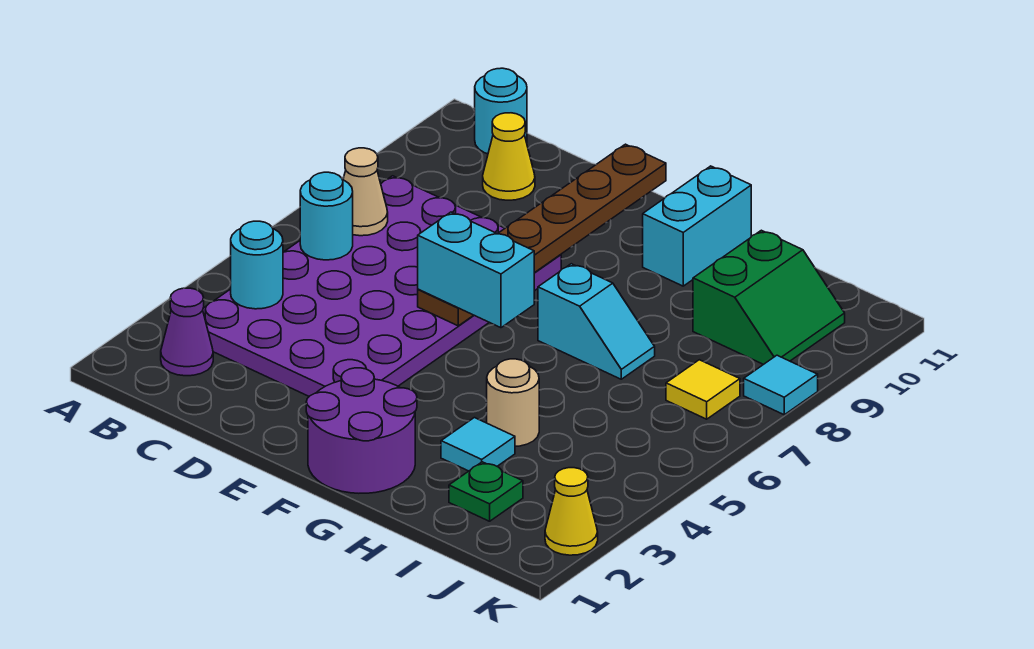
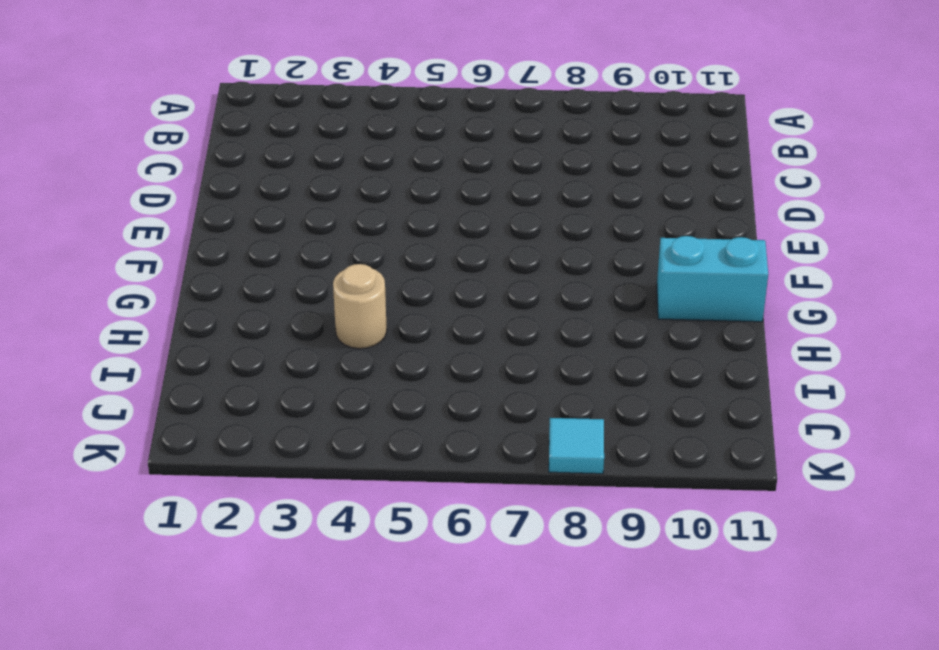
none -> purple cone B2 level 1
none -> purple plate B3:E8 level 1
none -> cyan round brick B11 level 1

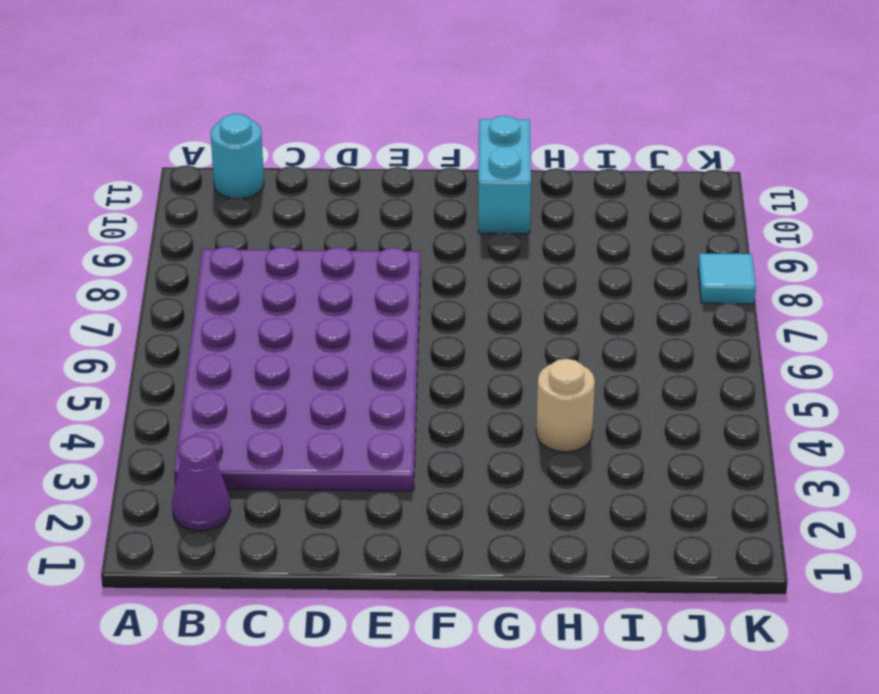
none -> yellow cone C10 level 1
none -> purple round brick F1:G2 level 1
none -> cyan slope G7:H7 level 1 top G

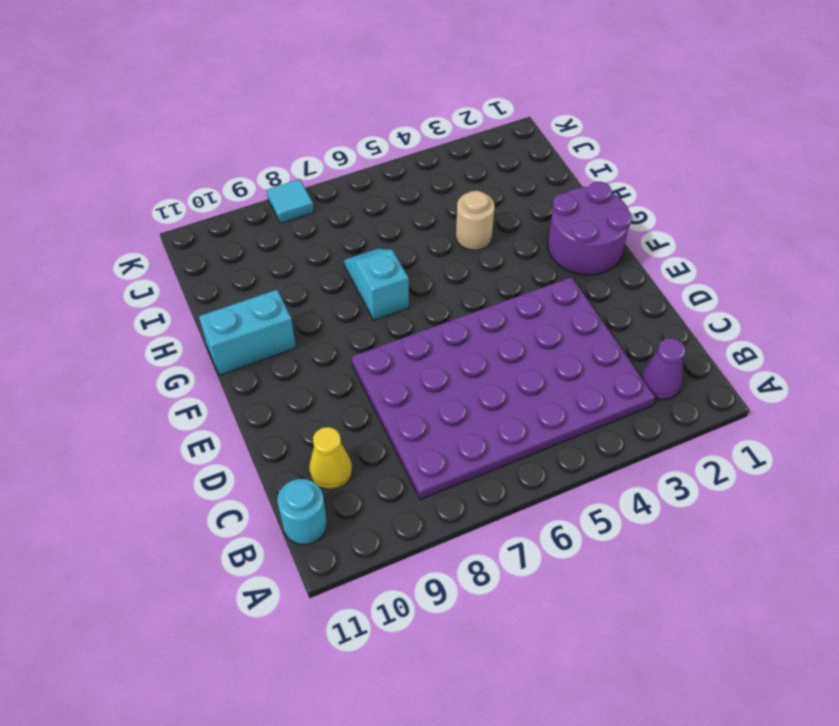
none -> cyan tile H3 level 1
none -> green plate I2 level 1
none -> green slope I9:J10 level 1 top I

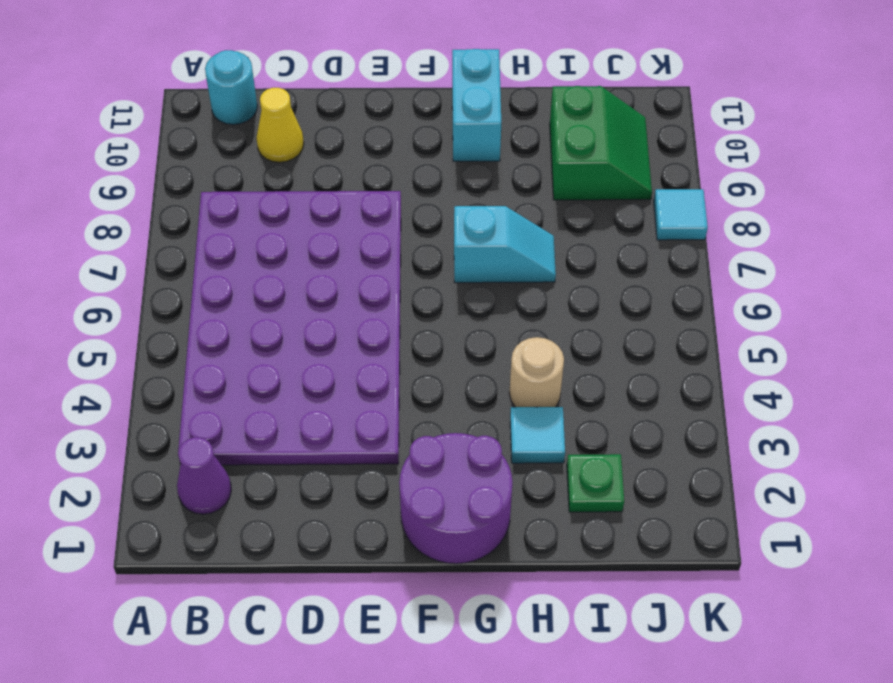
none -> yellow tile J7 level 1
none -> yellow cone K2 level 1
none -> cyan round brick B4 level 2

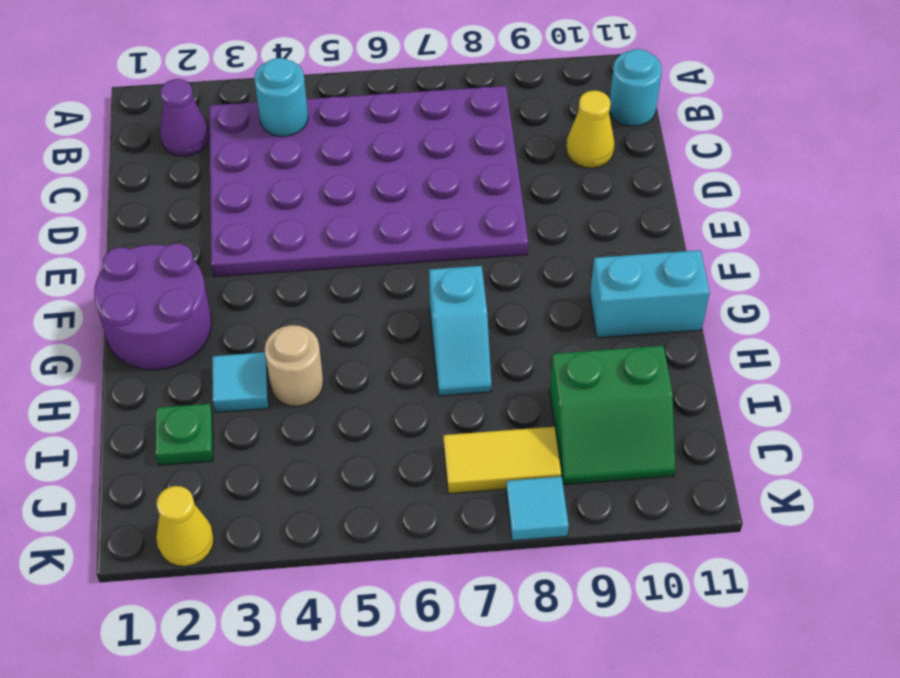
yellow tile J7:J8 level 1 -> yellow tile J7 level 1
none -> cyan round brick B6 level 2
none -> tan cone B7 level 2
none -> brown plate E6:E11 level 2

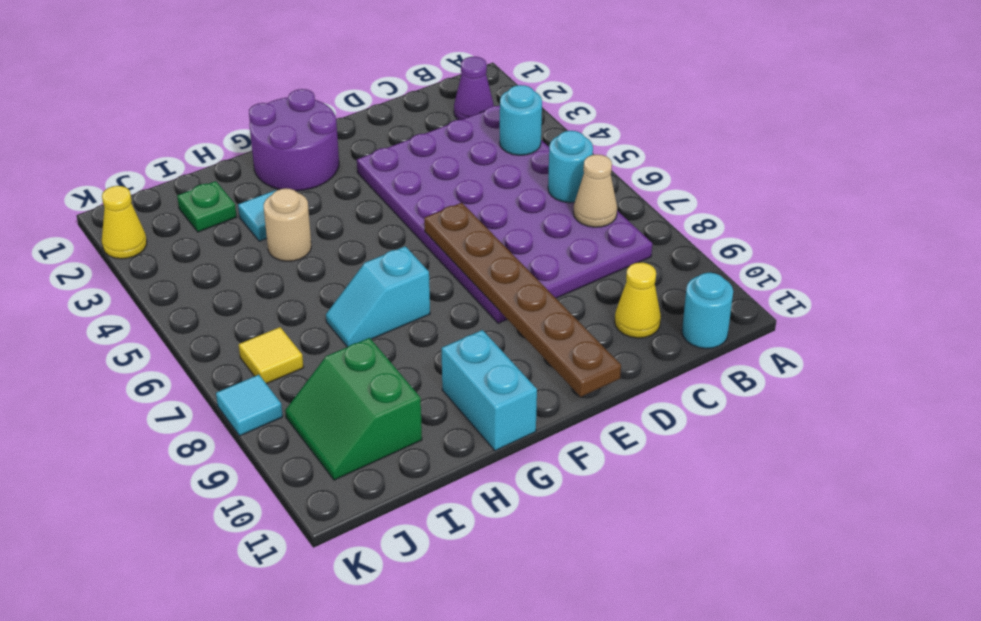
none -> cyan brick E6:F6 level 3

